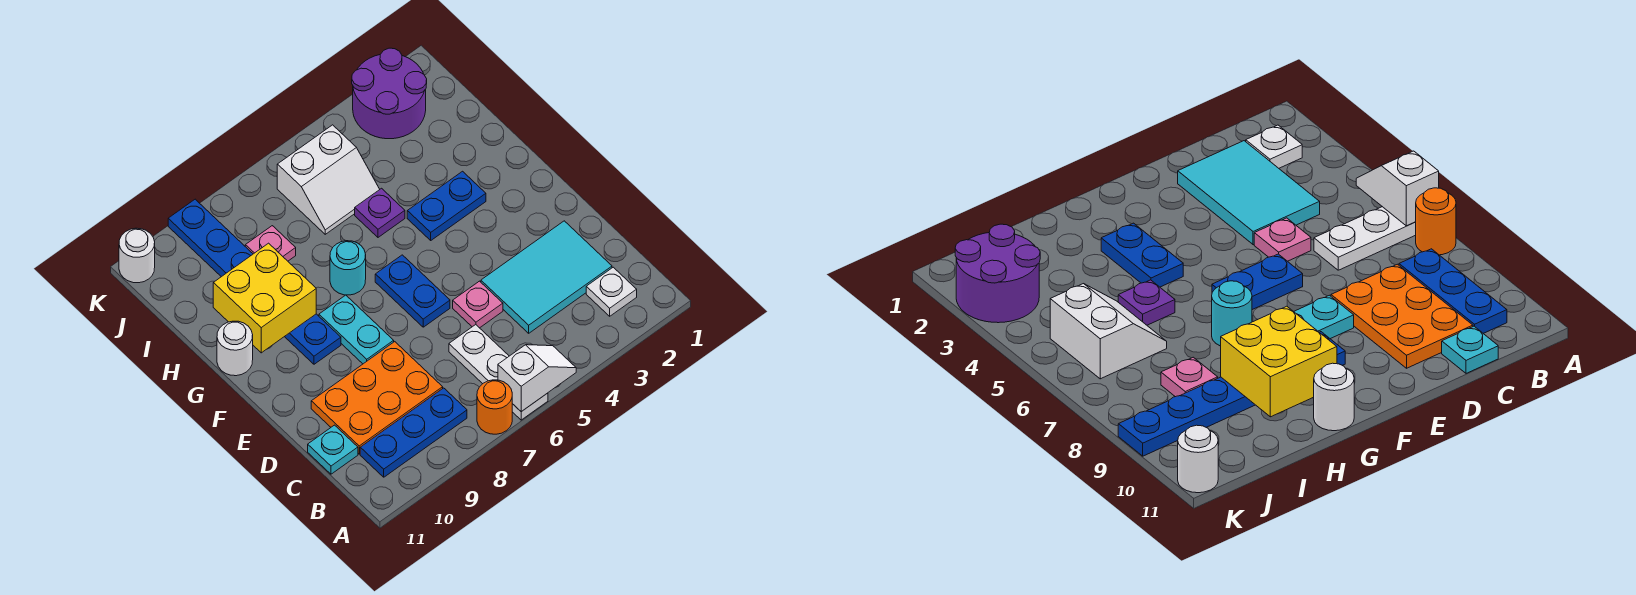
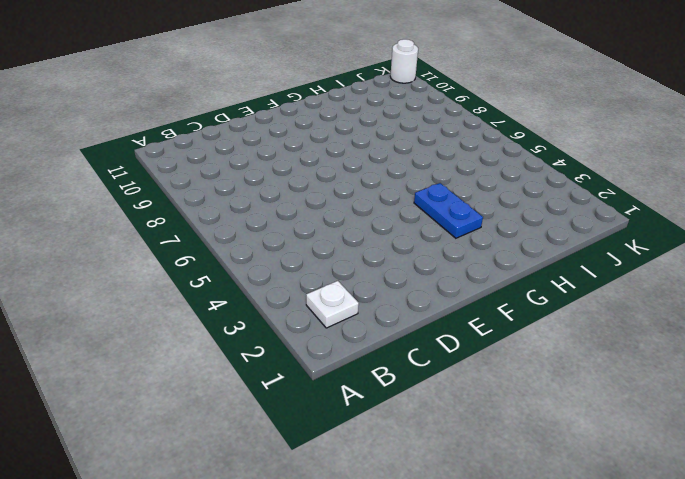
none -> white plate A6:C6 level 1
none -> orange round brick A7 level 1
none -> blue plate B8:B10 level 1

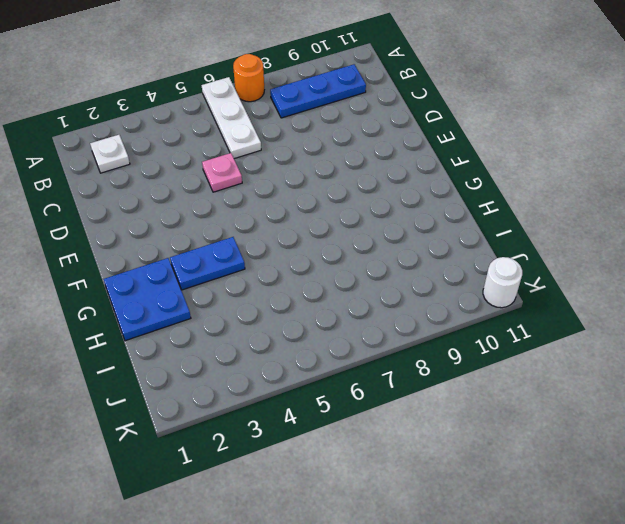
blue plate G1:H2 level 1 -> none
none -> cyan tile C2:D4 level 1
none -> orange plate C8:D10 level 1
none -> cyan plate C11 level 1

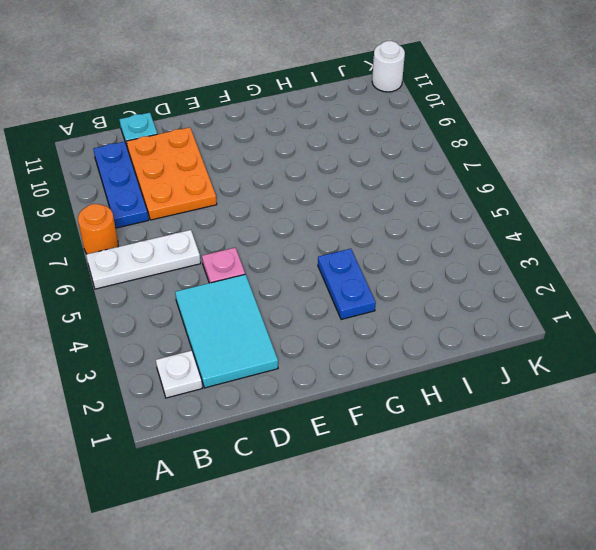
none -> blue plate E6:F6 level 1
none -> cyan plate E8:F8 level 1
none -> blue plate F9:K9 level 1

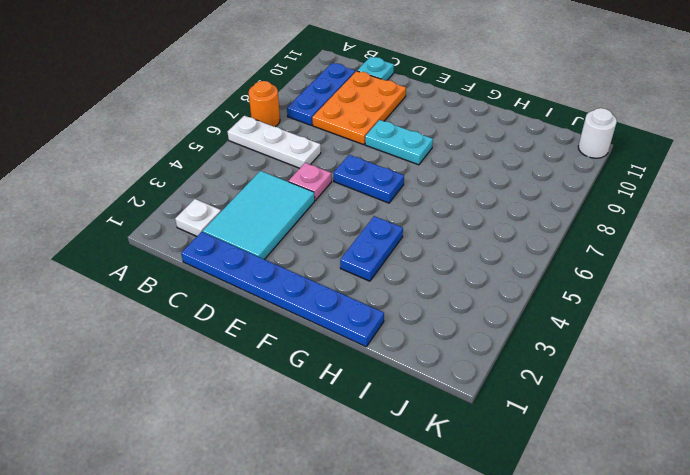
blue plate C1:H1 level 1 -> blue plate F9:K9 level 1
none -> cyan round brick G7 level 1
none -> white round brick G11 level 1
none -> purple plate H5 level 1

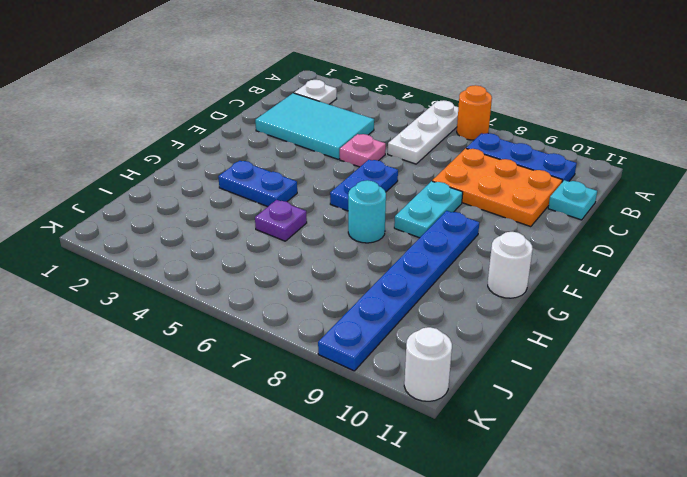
none -> white slope I5:J6 level 1 top J
none -> pink plate I8 level 1
none -> purple round brick J2:K3 level 1

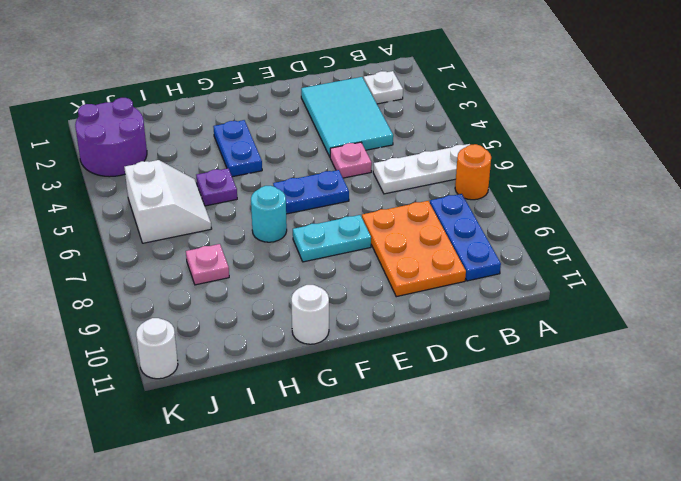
none -> cyan plate C11 level 1
none -> blue plate F9:K9 level 1
none -> white slope A5:A6 level 2 top 6

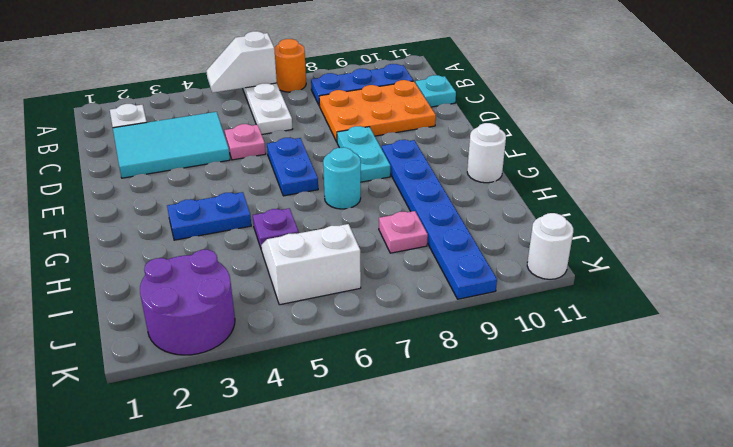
none -> yellow brick G9:H10 level 2

